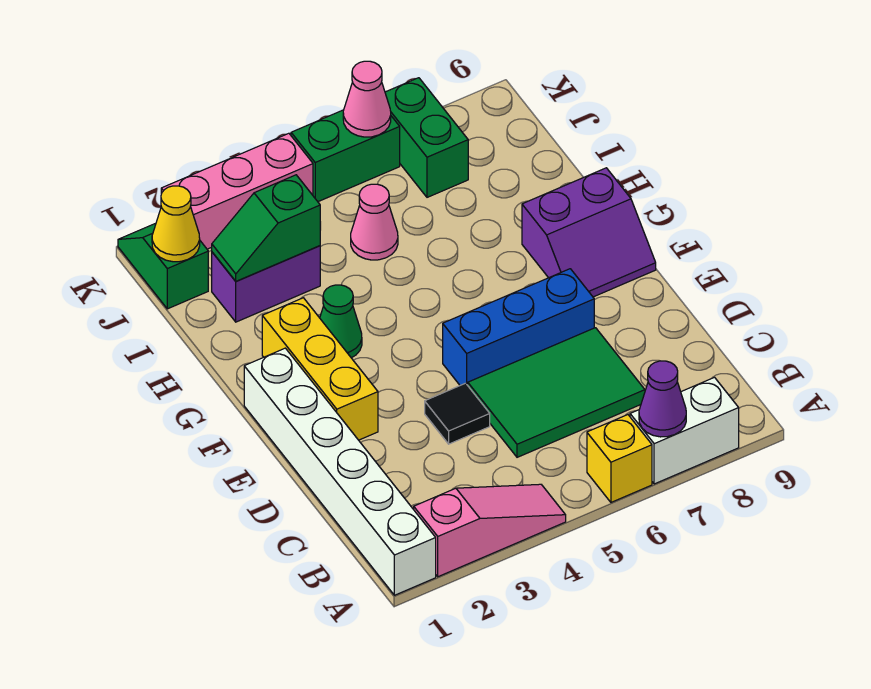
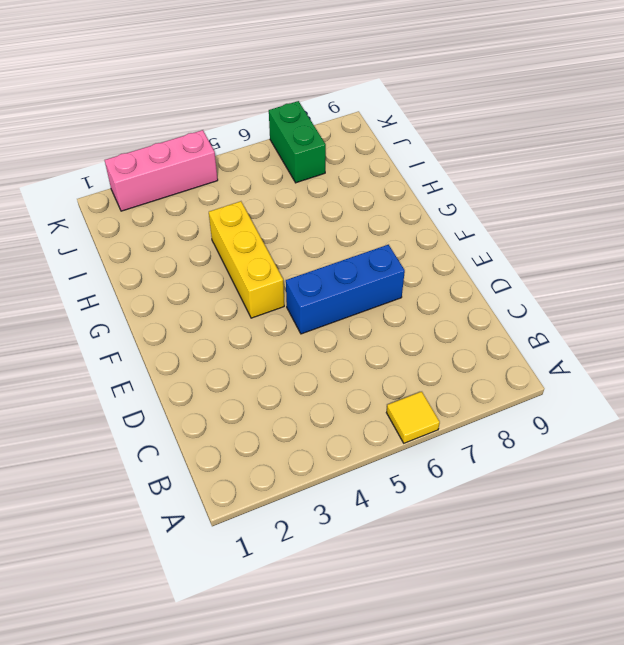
yellow tile A6 level 1 -> yellow brick A6 level 1
yellow brick F4:H4 level 1 -> yellow brick E2:G2 level 1
none -> white brick A1:F1 level 1
none -> pink slope A2:A4 level 1 top 2
none -> white brick A7:A8 level 1

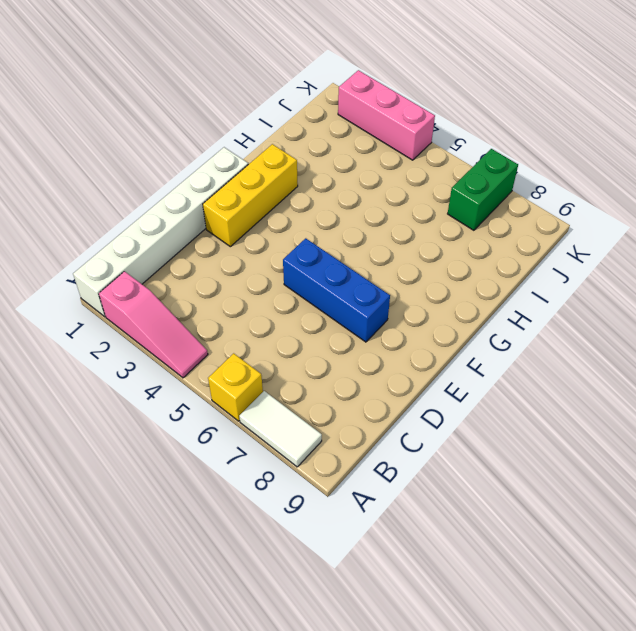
white tile A7:A8 level 1 -> white brick A7:A8 level 1
none -> green tile C5:D7 level 1
none -> black tile D4 level 1
none -> purple slope F8:G9 level 1 top G

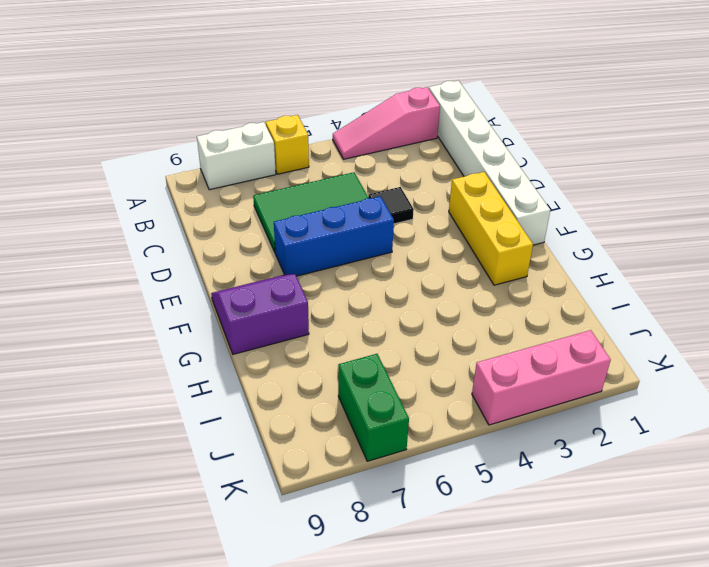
none -> green cone G3 level 1
none -> purple brick I2:I3 level 1
none -> pink cone I5 level 1

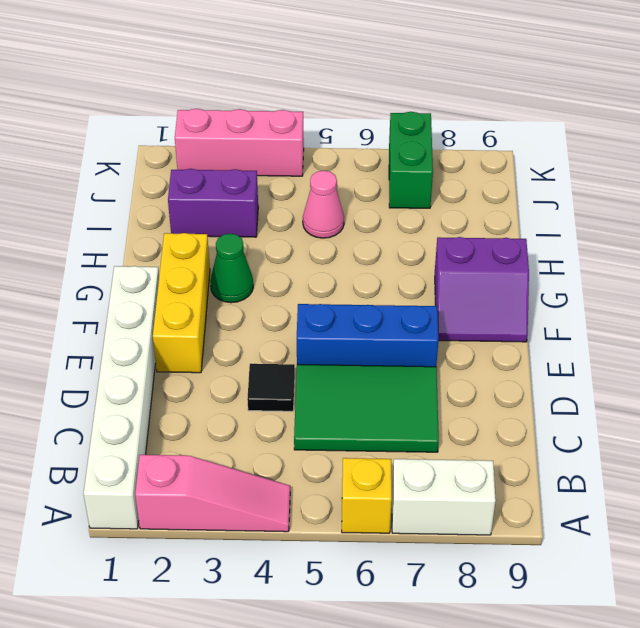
none -> green slope J1:K1 level 1 top J
none -> green brick K5:K6 level 1
none -> purple cone A7 level 2

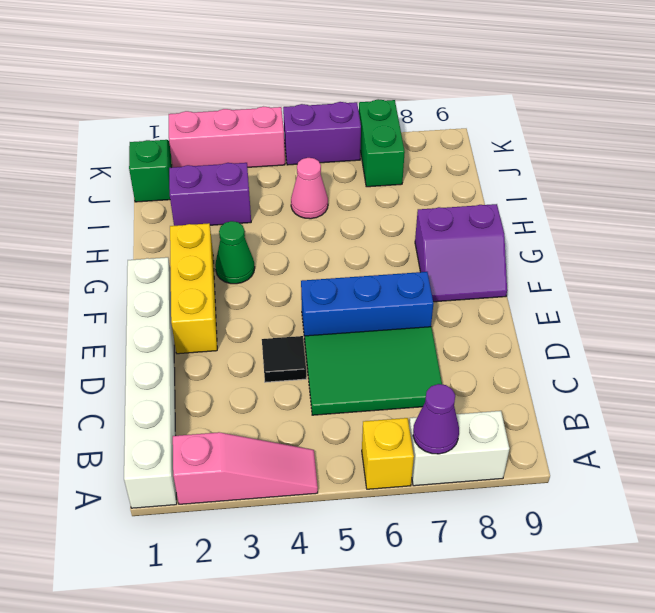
purple brick K5:K6 level 1 -> green brick K5:K6 level 1
none -> green slope I2:I3 level 2 top 3
none -> yellow cone J1 level 2
none -> pink cone K6 level 2

